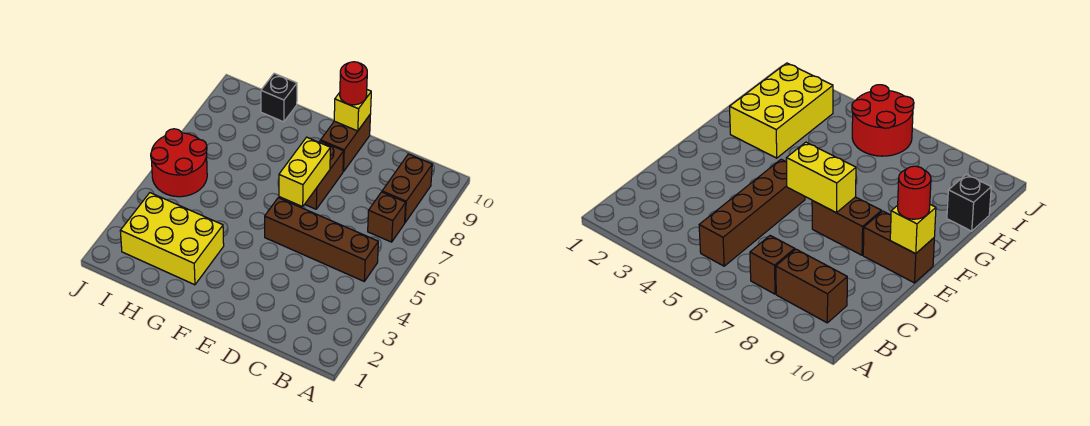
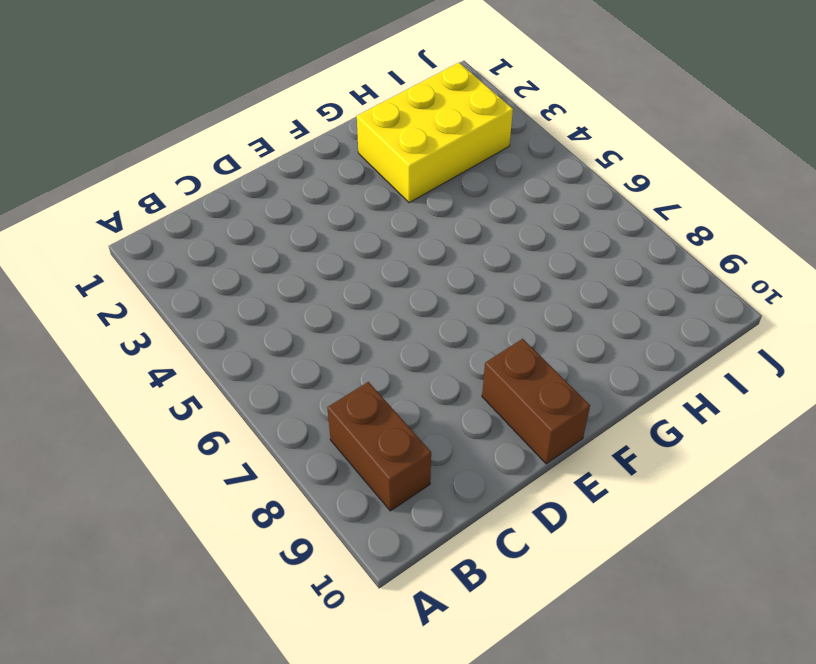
none -> brown brick B5:E5 level 1
none -> brown brick B7 level 1

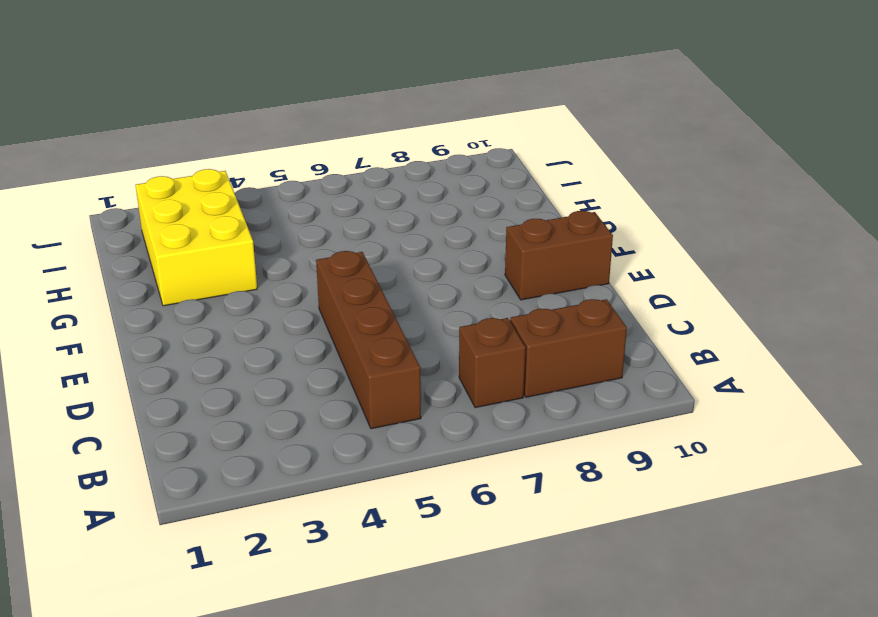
none -> brown brick E7:E8 level 1
none -> black brick H10 level 1

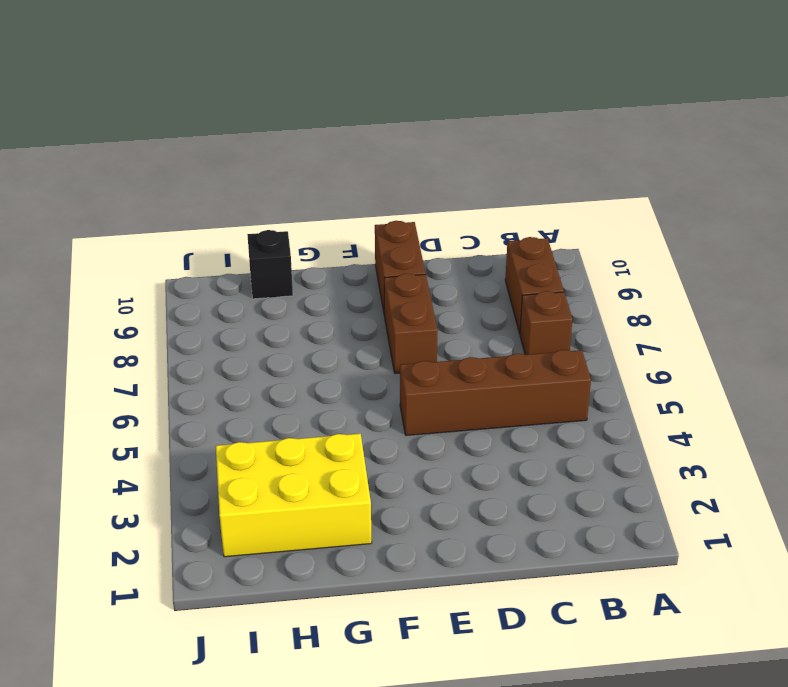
none -> red round brick I5:J6 level 1
none -> yellow brick E6:E7 level 2

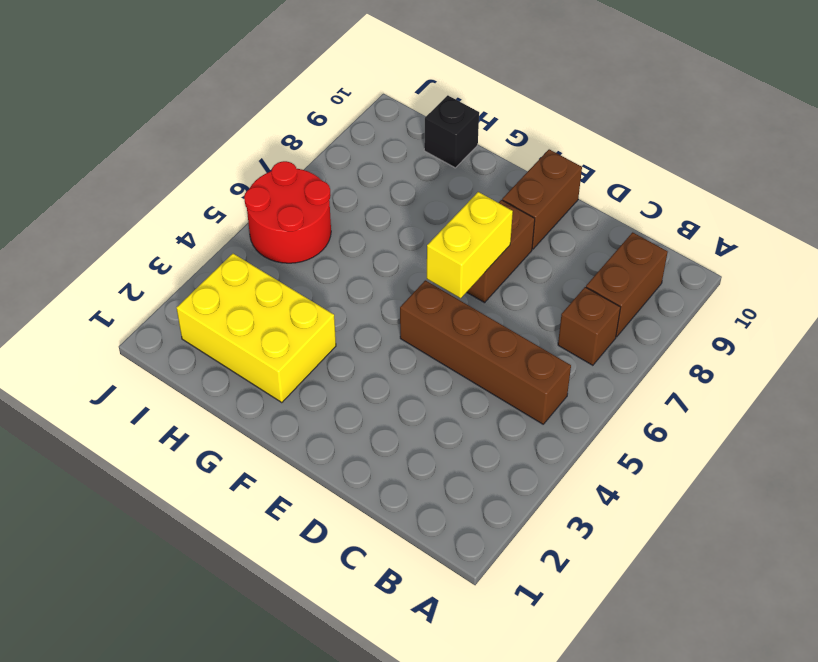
none -> yellow brick E10 level 2
none -> red round brick E10 level 3

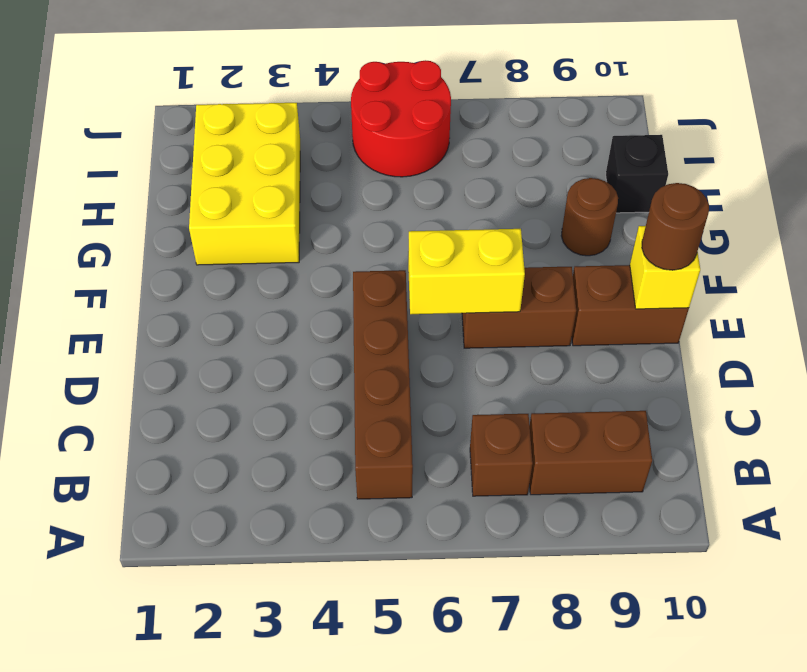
brown round brick E10 level 3 -> red round brick E10 level 3
brown round brick G9 level 1 -> none

